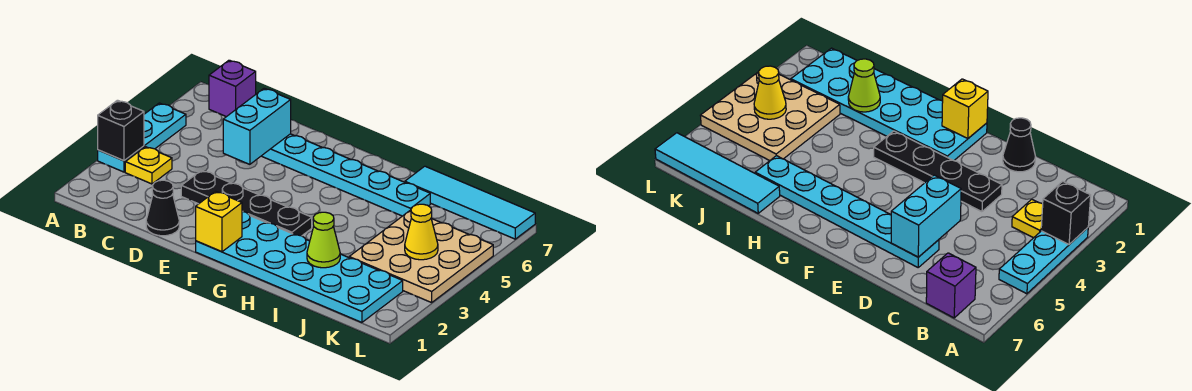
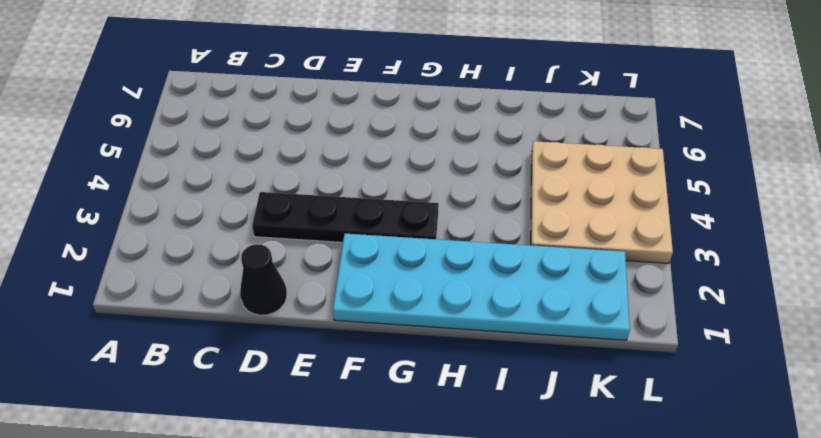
none -> cyan plate A3:A5 level 1
none -> yellow plate B3 level 1
none -> purple brick B7 level 1

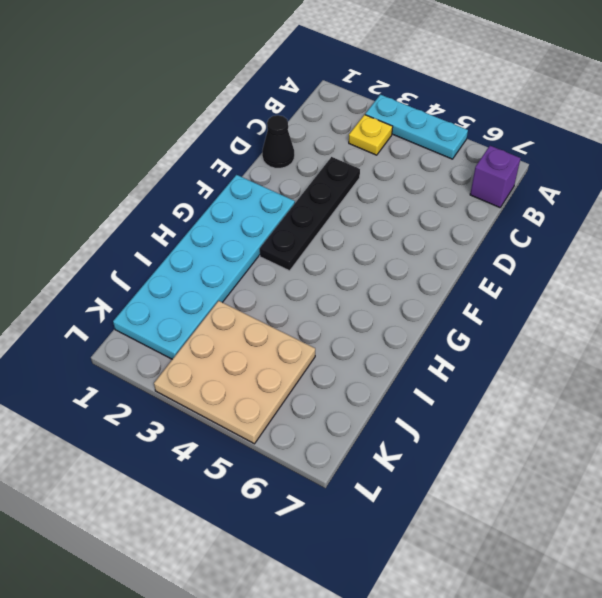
none -> cyan plate D6:I6 level 1
none -> cyan tile I7:L7 level 1
none -> black brick A3 level 2

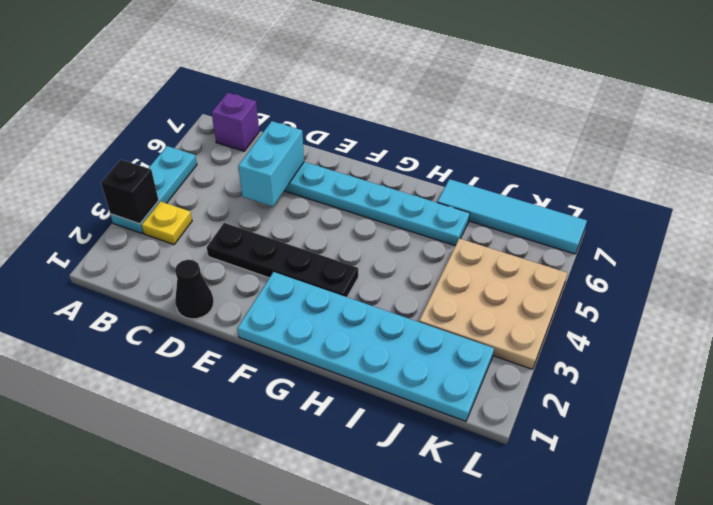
none -> yellow brick F1 level 2
none -> lime cone I2 level 2
none -> yellow cone K4 level 2

